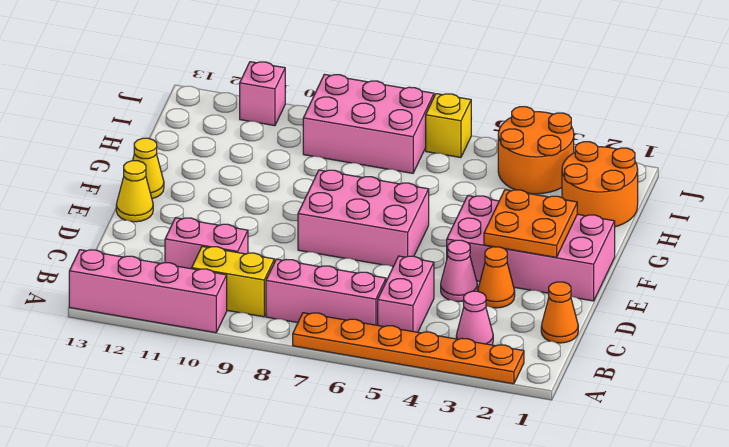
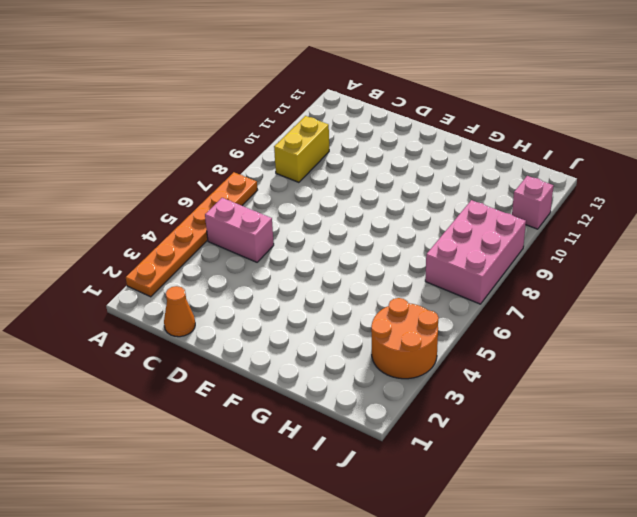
none -> pink brick A10:A13 level 1
none -> pink cone B3 level 1
none -> pink brick B6:B8 level 1

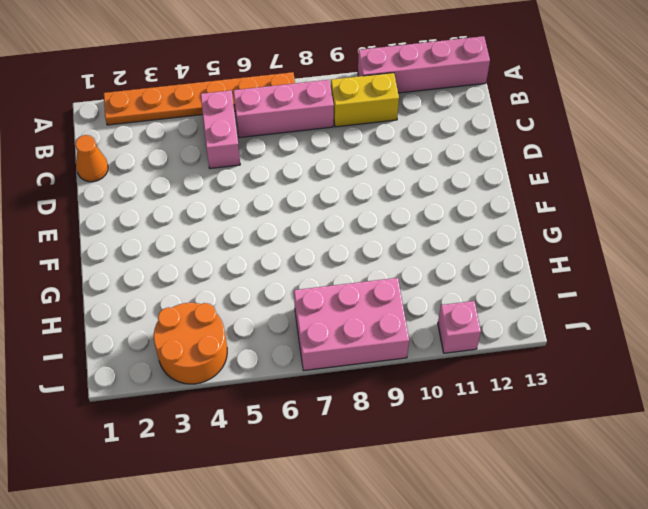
none -> pink cone B3 level 1
none -> pink brick C10:C11 level 1
none -> orange cone D3 level 1

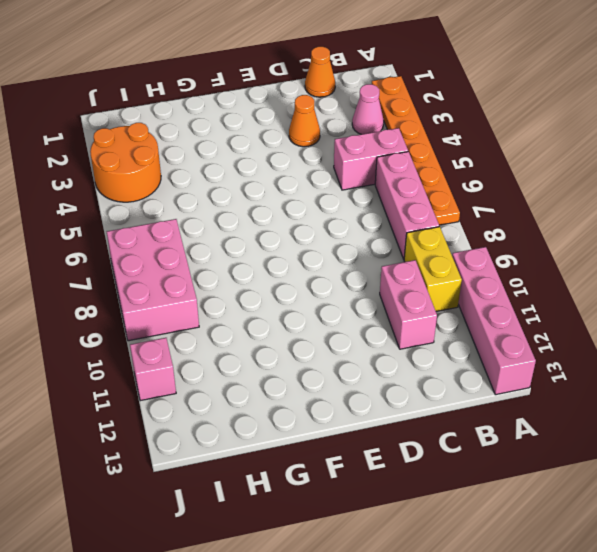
none -> pink cone D4 level 1
none -> pink brick E1:F4 level 1
none -> pink brick E6:F8 level 1

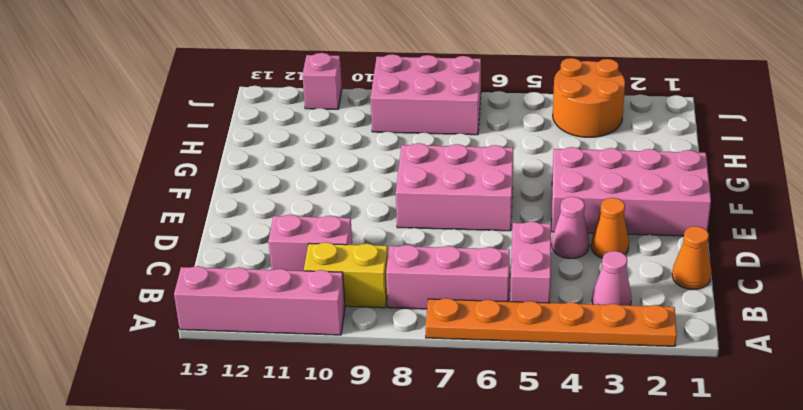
none -> yellow cone E13 level 1
none -> yellow cone F13 level 1
none -> orange round brick H1:I2 level 1

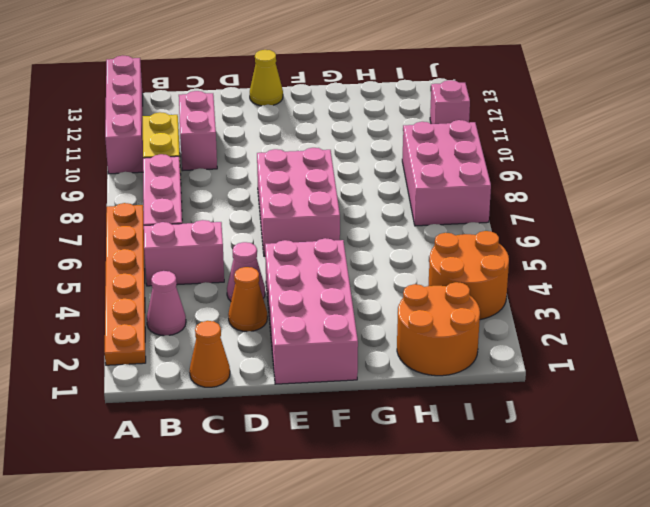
none -> yellow cone F13 level 1
none -> yellow brick J6 level 1
none -> orange plate E2:F3 level 2

